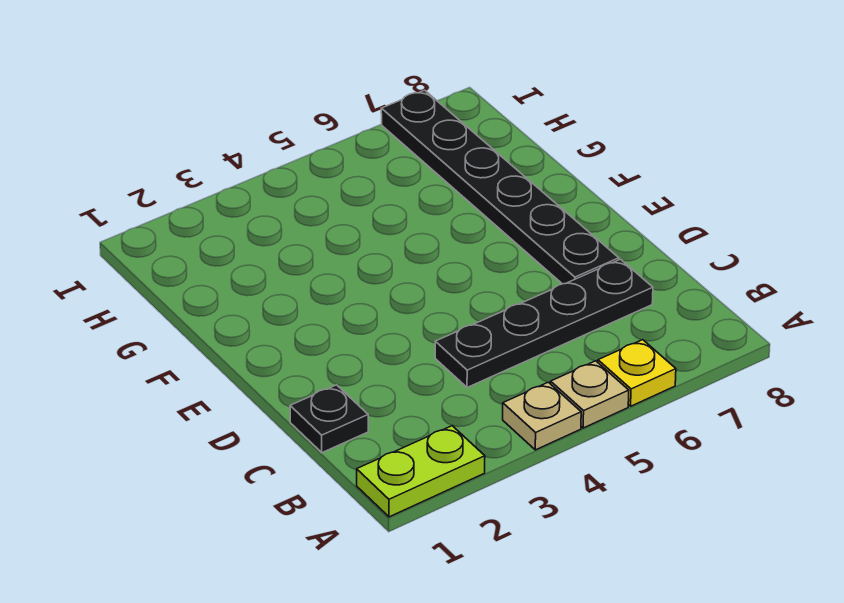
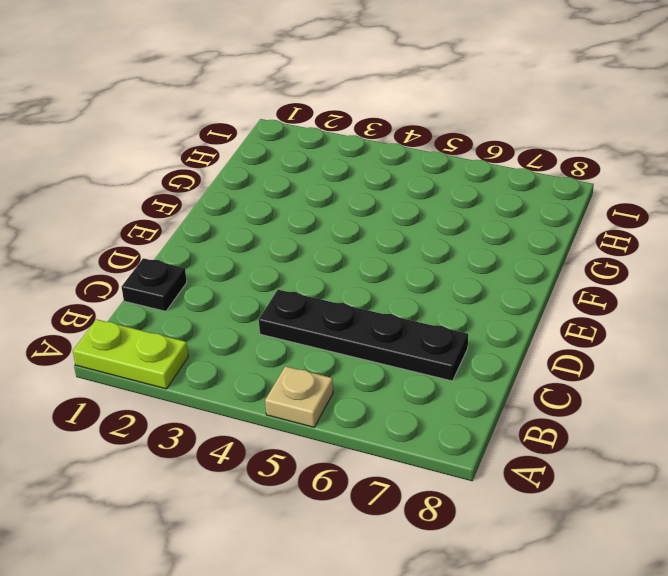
none -> tan plate A4 level 1
none -> yellow plate A6 level 1

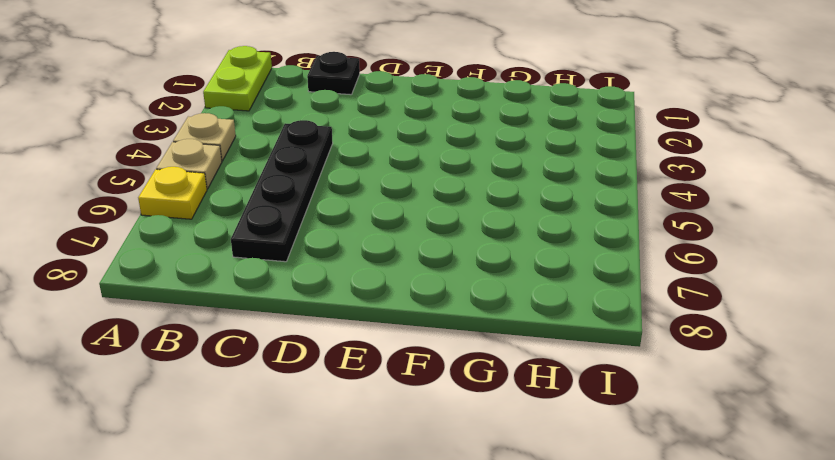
none -> black plate D7:I7 level 1

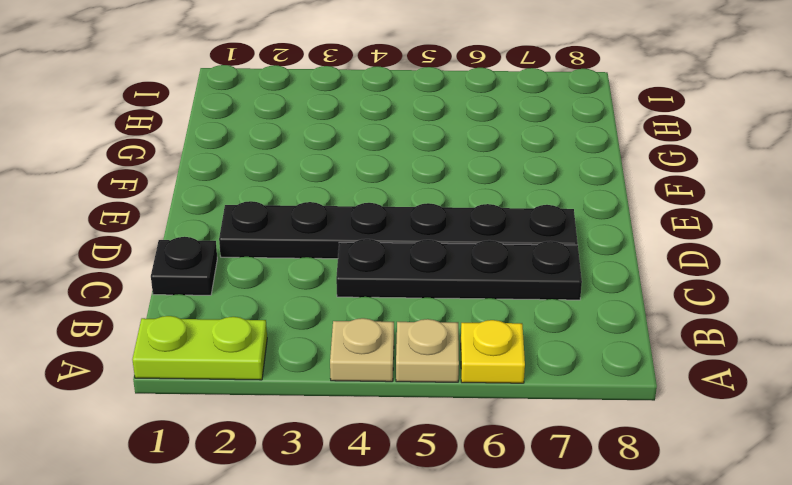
black plate D2:D7 level 1 -> black plate D7:I7 level 1

